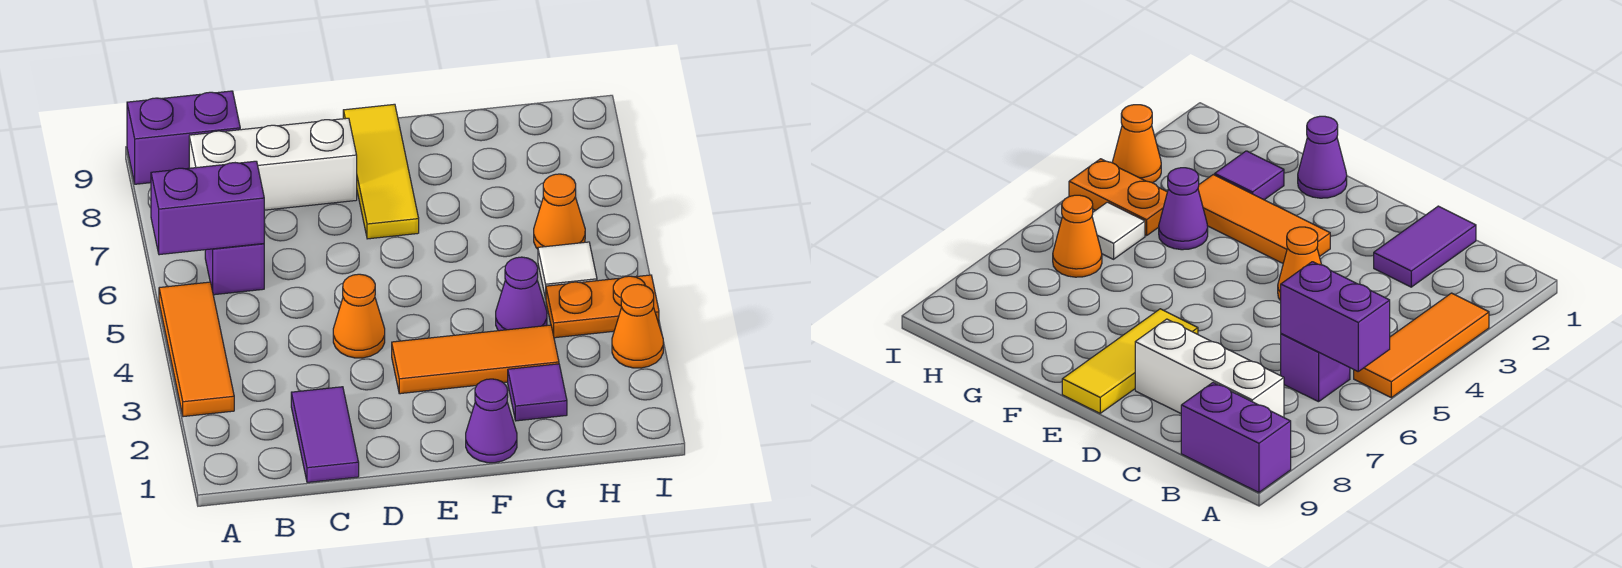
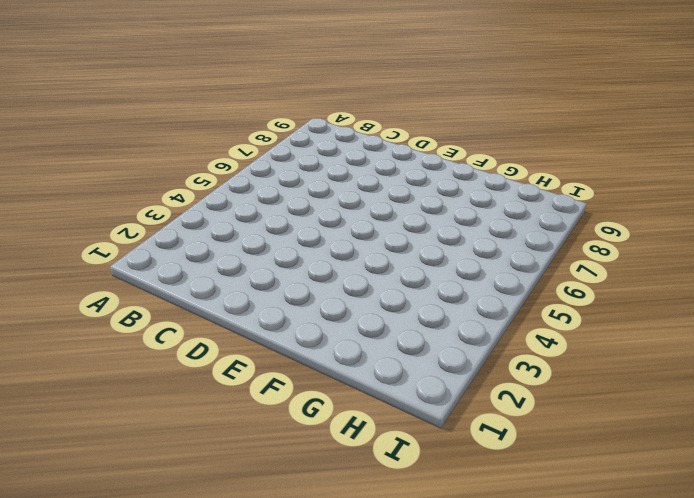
none -> orange tile A3:A5 level 1
none -> purple brick A9:B9 level 1
none -> purple brick B6 level 1

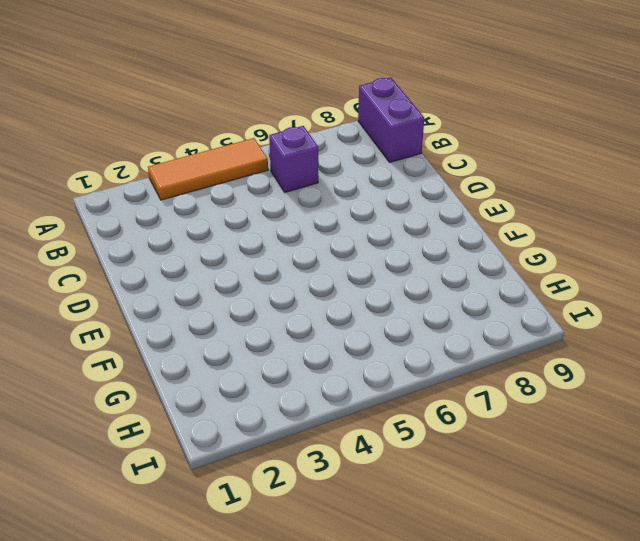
none -> white brick B8:D8 level 1
none -> purple tile C1:C2 level 1
none -> orange cone D4 level 1

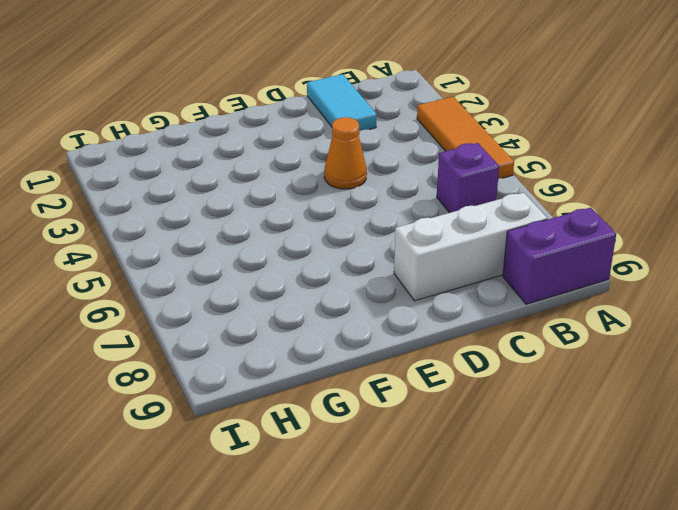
cyan tile C1:C2 level 1 -> purple tile C1:C2 level 1
none -> orange tile E3:G3 level 1
none -> yellow tile E7:E9 level 1
none -> purple cone F1 level 1

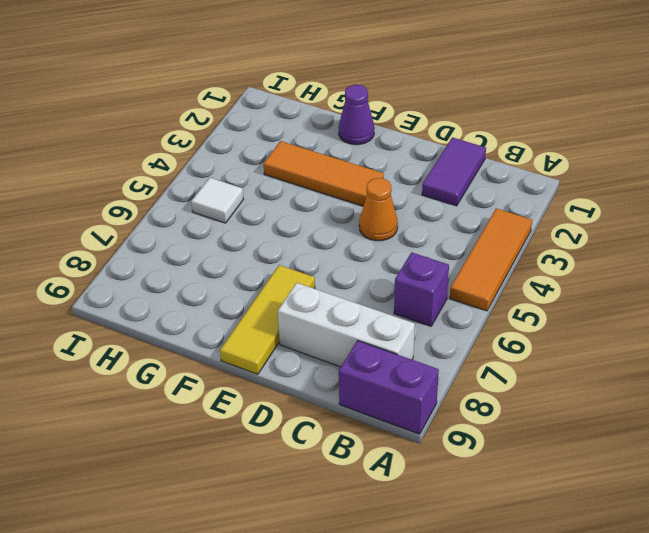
none -> purple tile G2 level 1
none -> purple cone G4 level 1
none -> orange plate H4:I4 level 1

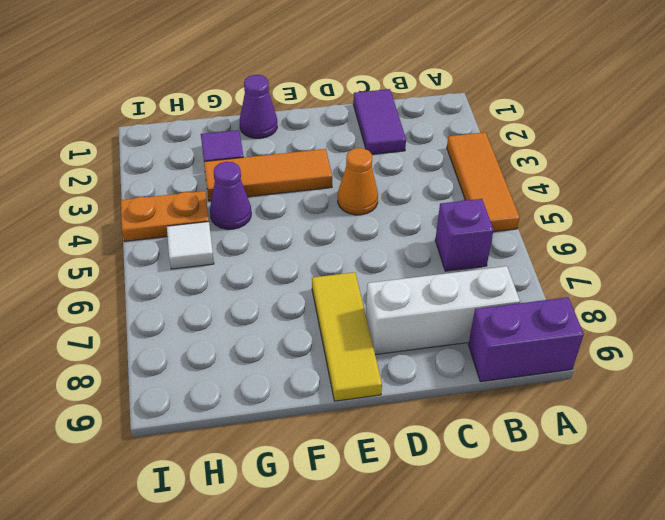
none -> orange cone H6 level 1
none -> orange cone I3 level 1
none -> purple brick A6:B6 level 2

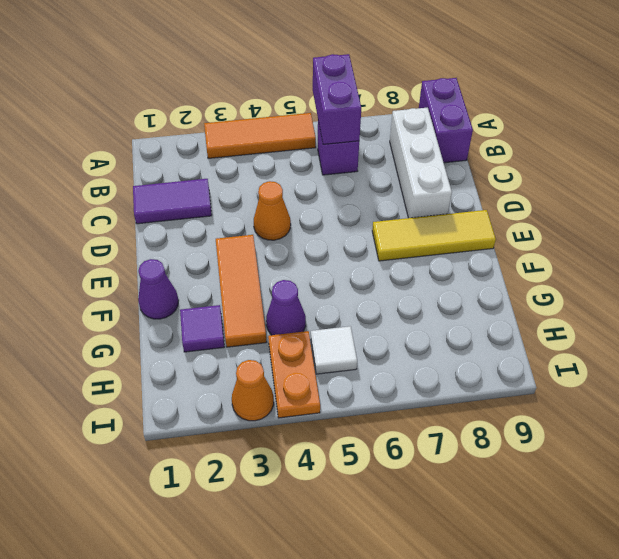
none -> orange cone H6 level 1

